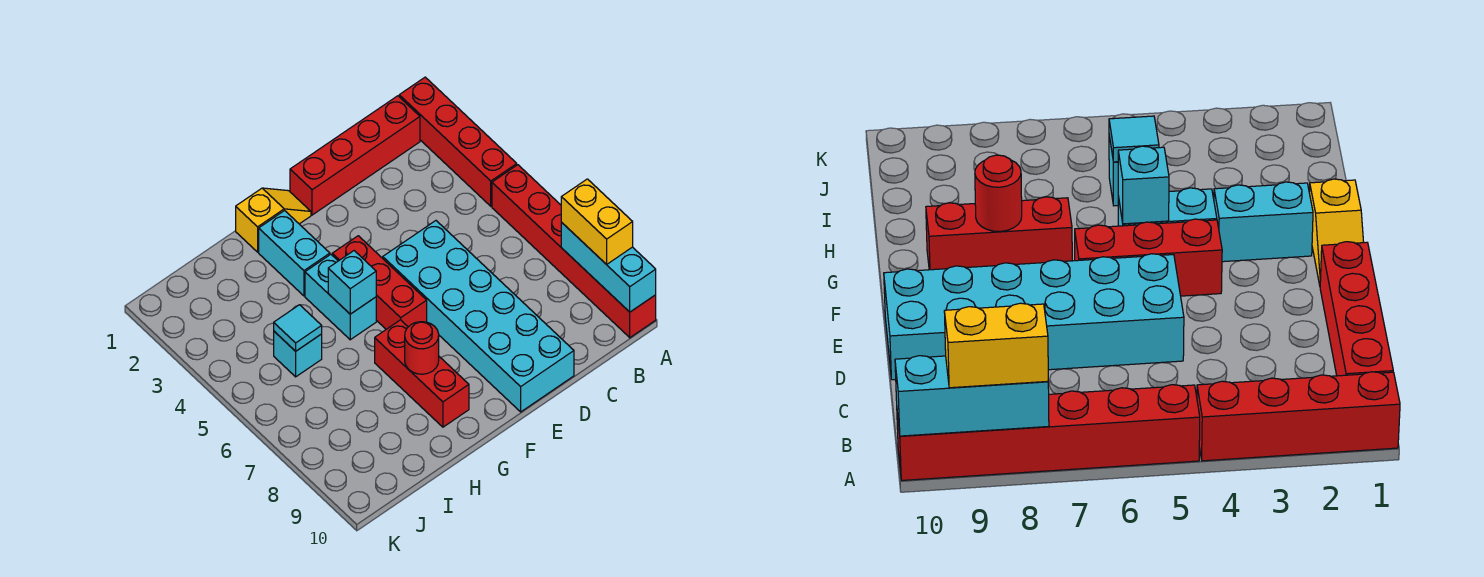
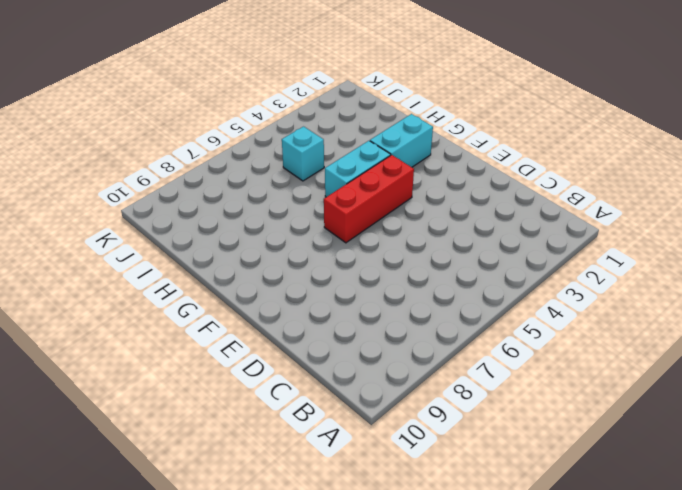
none -> red brick A1:A4 level 1
none -> red brick A5:A10 level 1
none -> red brick B1:E1 level 1

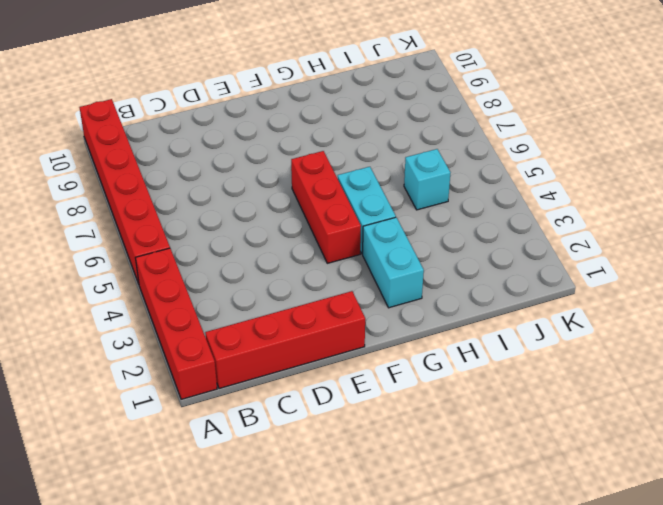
none -> cyan brick D5:E10 level 1
none -> yellow slope F1:G1 level 1 top G
none -> red brick G7:G9 level 1

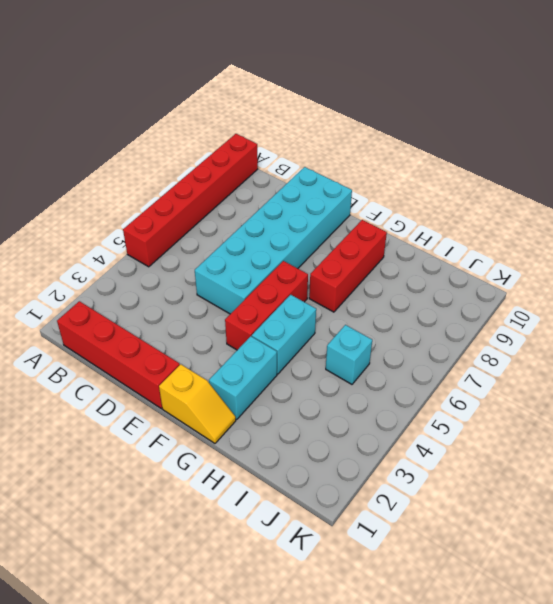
yellow slope F1:G1 level 1 top F -> yellow slope F1:G1 level 1 top G
none -> red brick A1:A4 level 1
none -> cyan brick A8:A10 level 2
none -> cyan brick G5 level 2

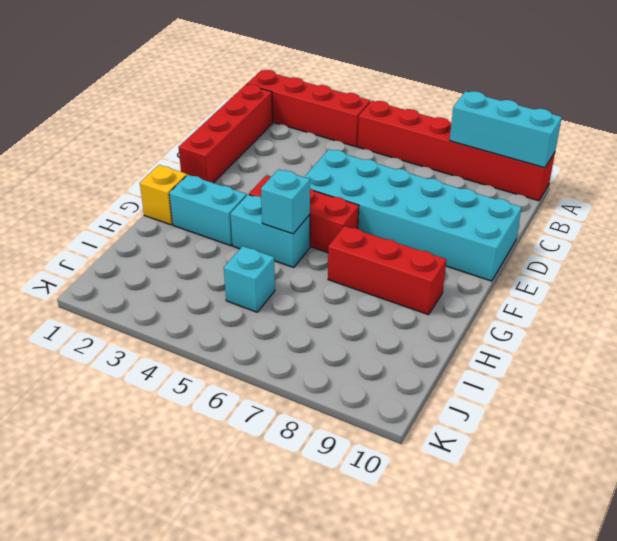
none -> red round brick G8 level 2
none -> cyan tile I5 level 2
none -> yellow brick A8:A9 level 3

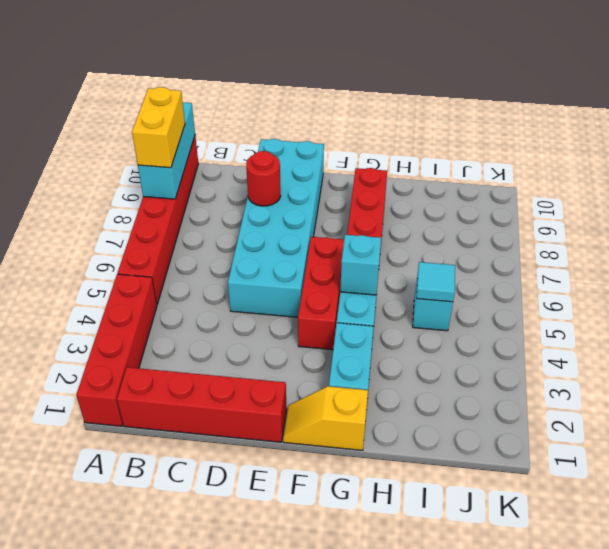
red round brick D8 level 2 -> red round brick G8 level 2

